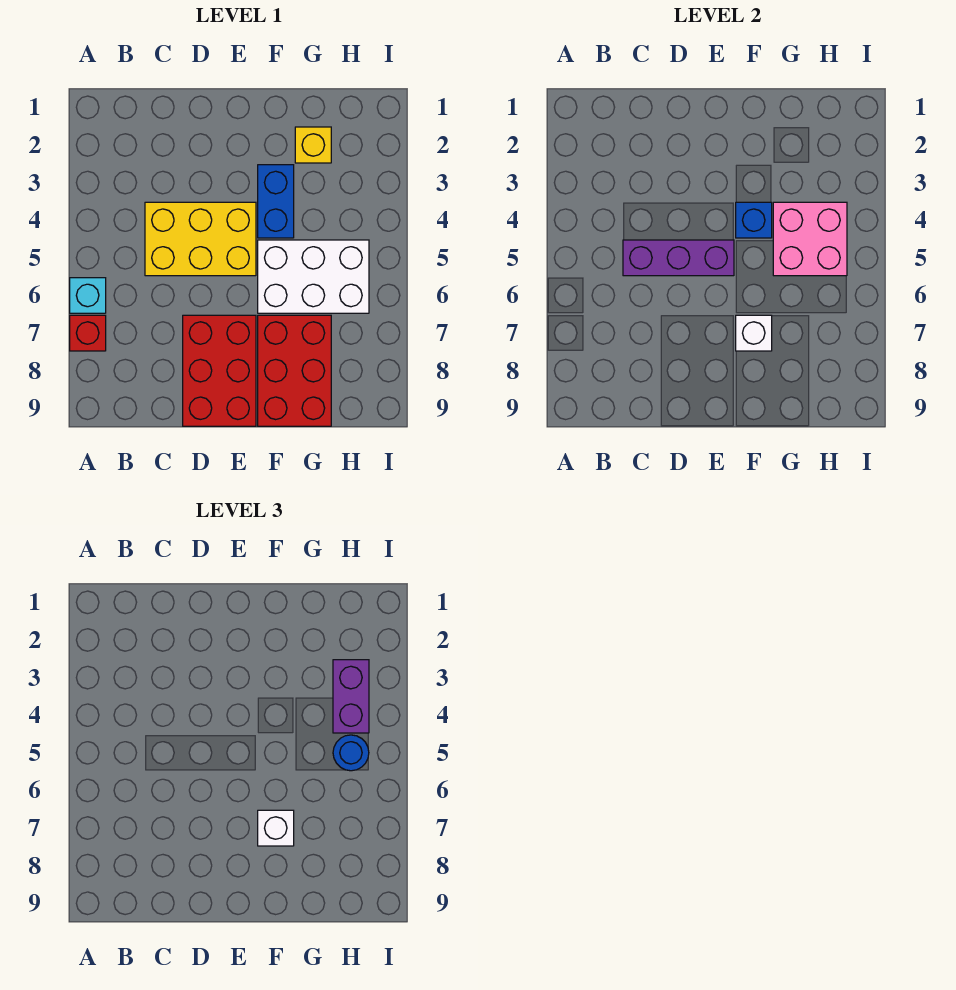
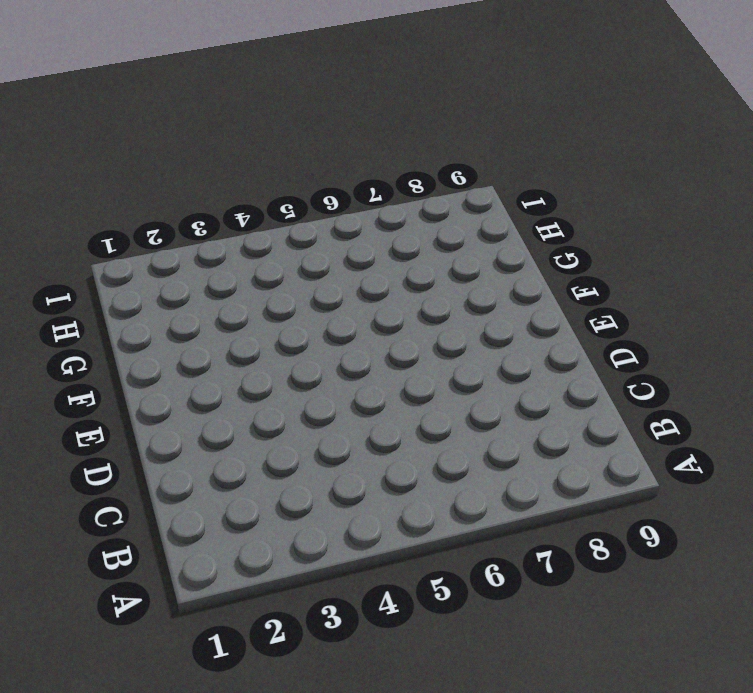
none -> cyan brick A6 level 1
none -> red brick A7 level 1
none -> yellow brick C4:E5 level 1

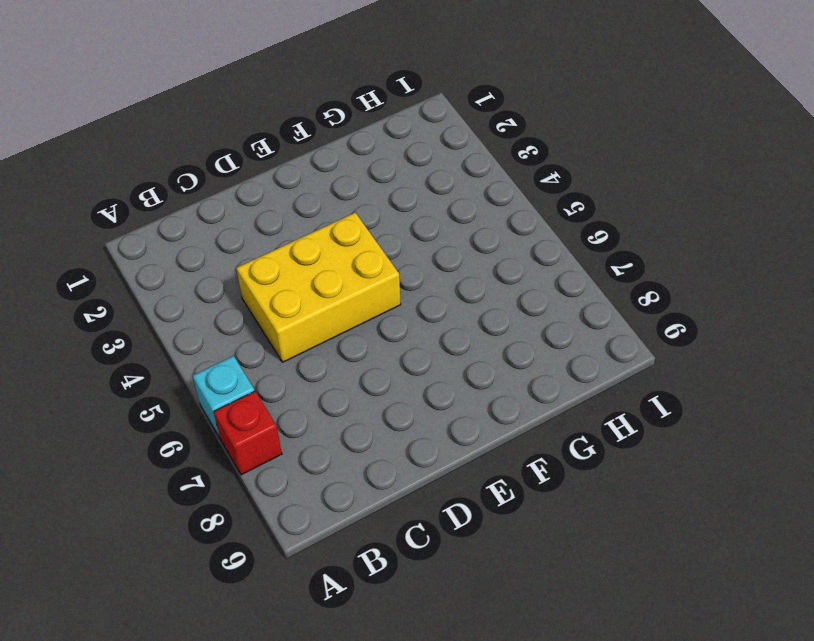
none -> red brick D7:E9 level 1
none -> blue brick F3:F4 level 1
none -> white brick F5:H6 level 1

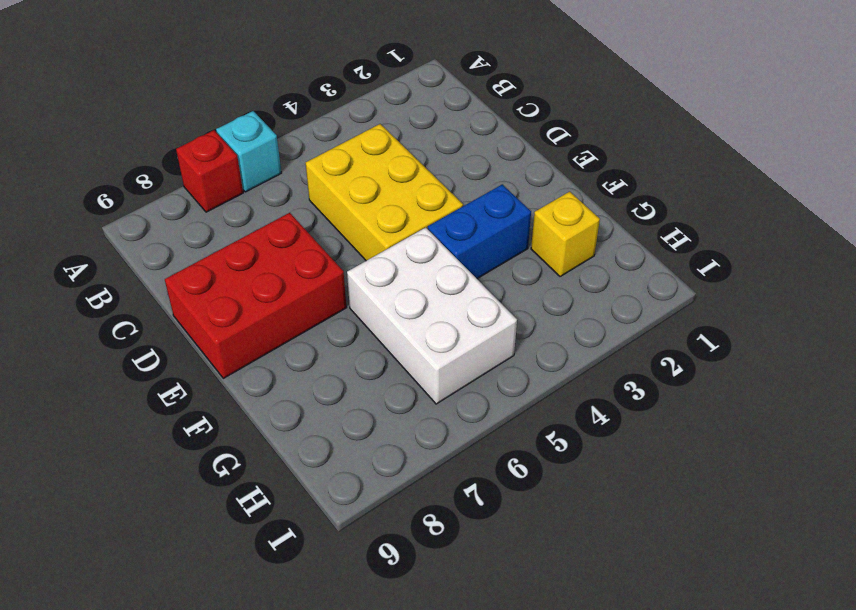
none -> red brick F7:G9 level 1
none -> purple brick C5:E5 level 2
none -> blue brick F4 level 2

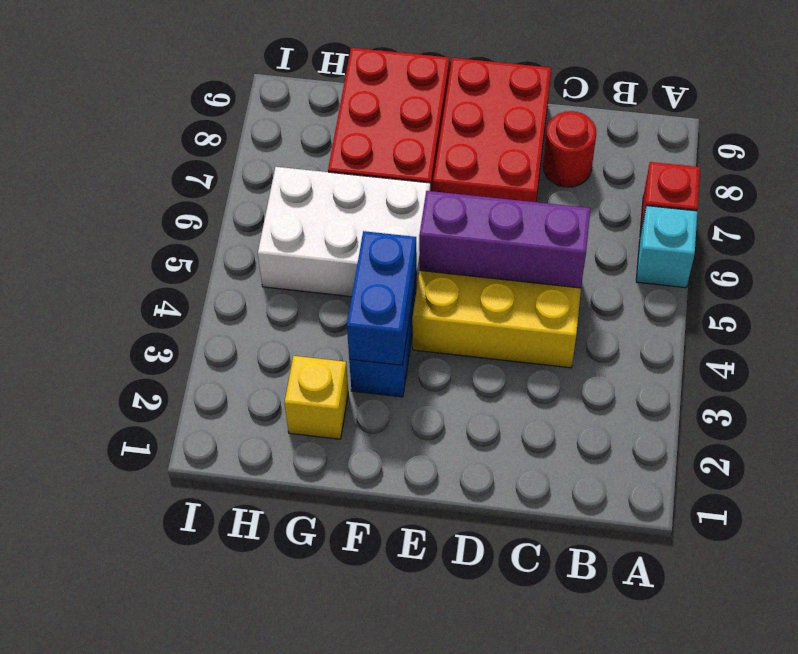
red round brick C8 level 1 -> none
blue brick F3:F4 level 2 -> blue brick F4 level 2
none -> white brick F7 level 2
none -> pink brick G4:H5 level 2
none -> white brick F7 level 3

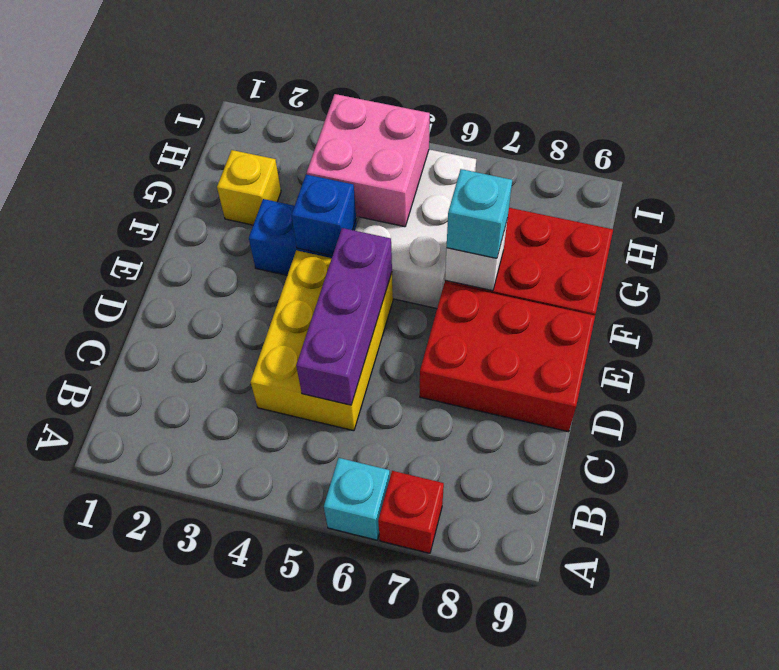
cyan brick F7 level 3 -> white brick F7 level 3
none -> purple brick H3:H4 level 3
none -> blue round brick H5 level 3

